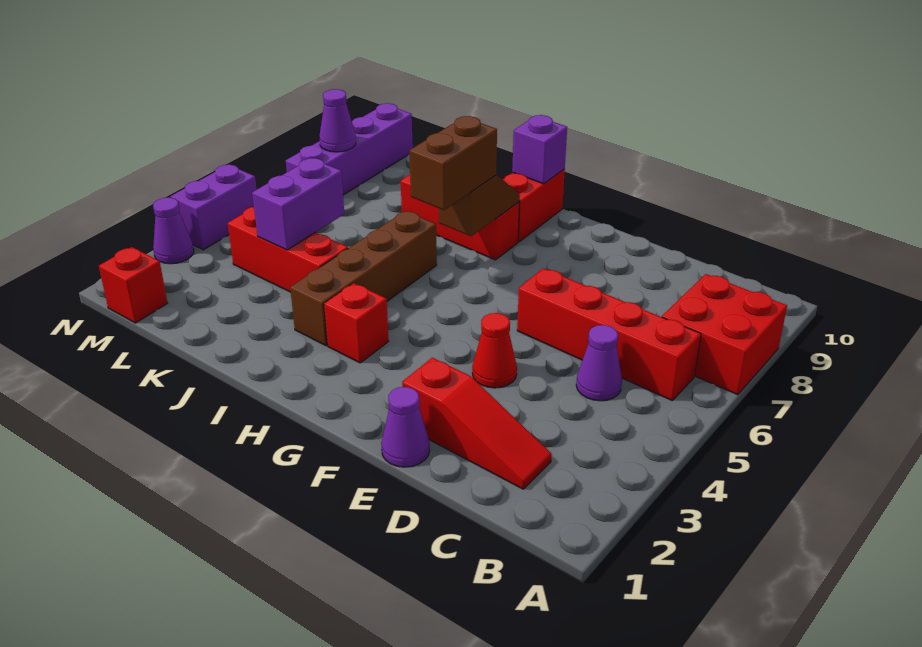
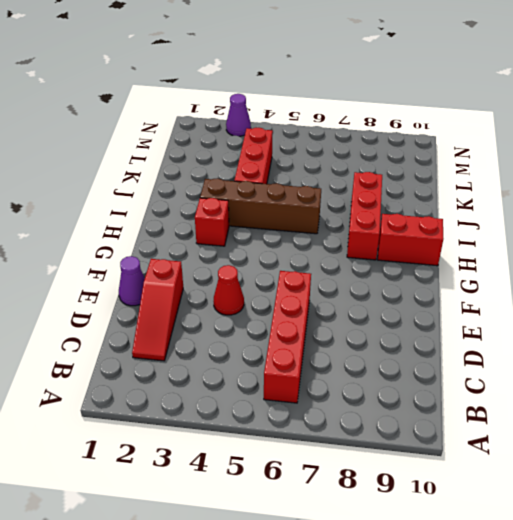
none -> red brick A7:B8 level 1
none -> purple cone C5 level 1
none -> red brick M1 level 1

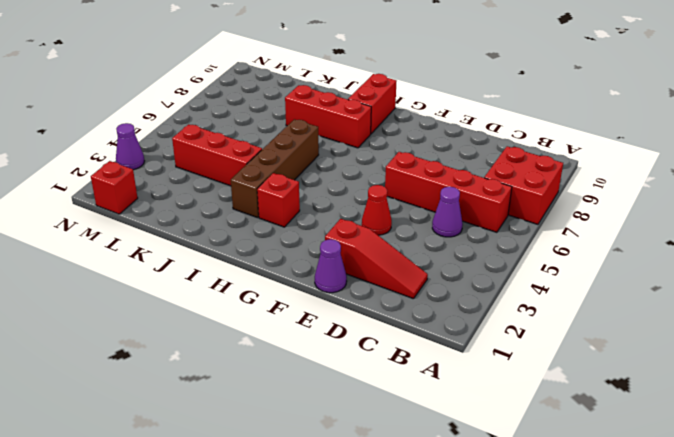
none -> purple brick M7:M10 level 1
none -> purple brick N4:N5 level 1
none -> brown slope H7:H8 level 2 top 7

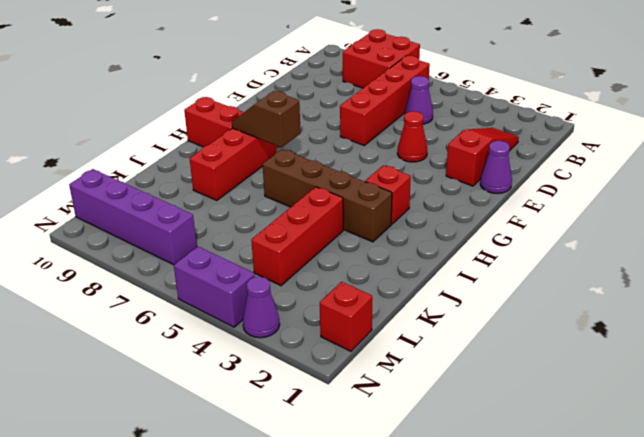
none -> purple brick H10 level 2
none -> purple brick K4:K5 level 2
none -> purple cone M8 level 2

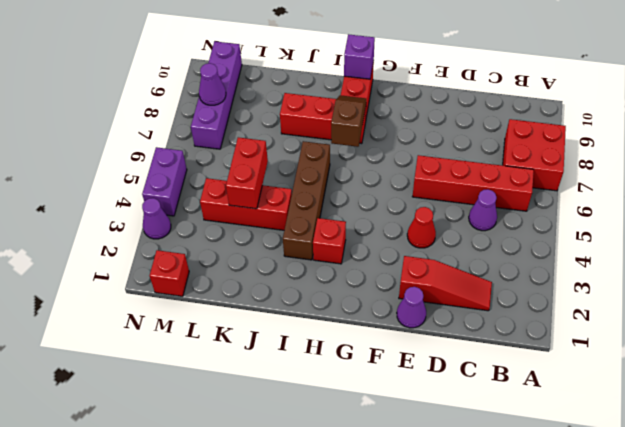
red brick K4:K5 level 2 -> purple brick K4:K5 level 2
none -> brown brick H6:H7 level 3

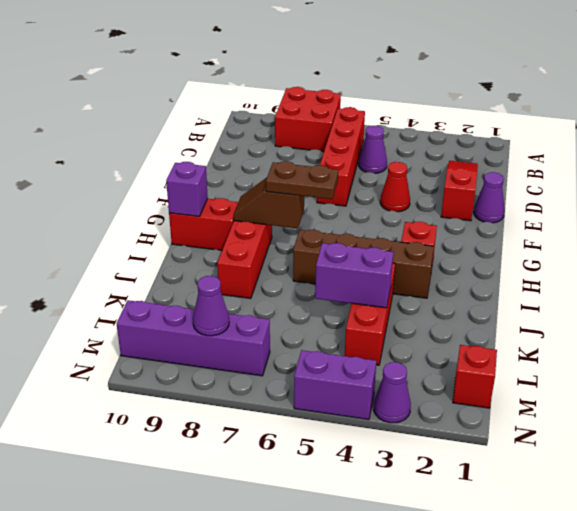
brown plate H6:H7 level 3 -> brown brick H6:H7 level 3

